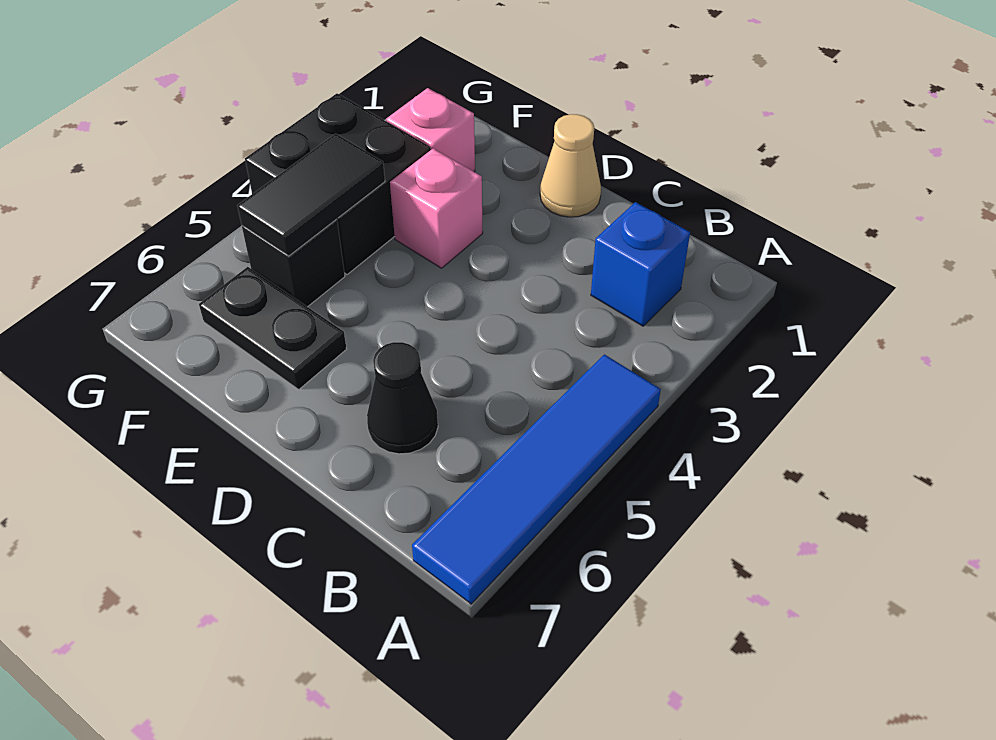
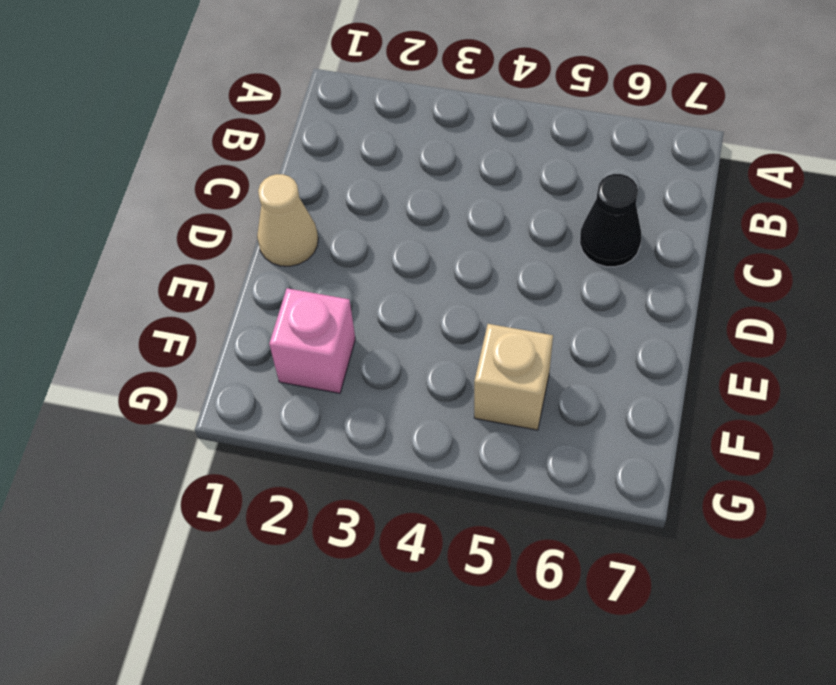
tan brick F5 level 1 -> black brick F5 level 1
none -> blue tile A4:A7 level 1
none -> blue brick B2 level 1

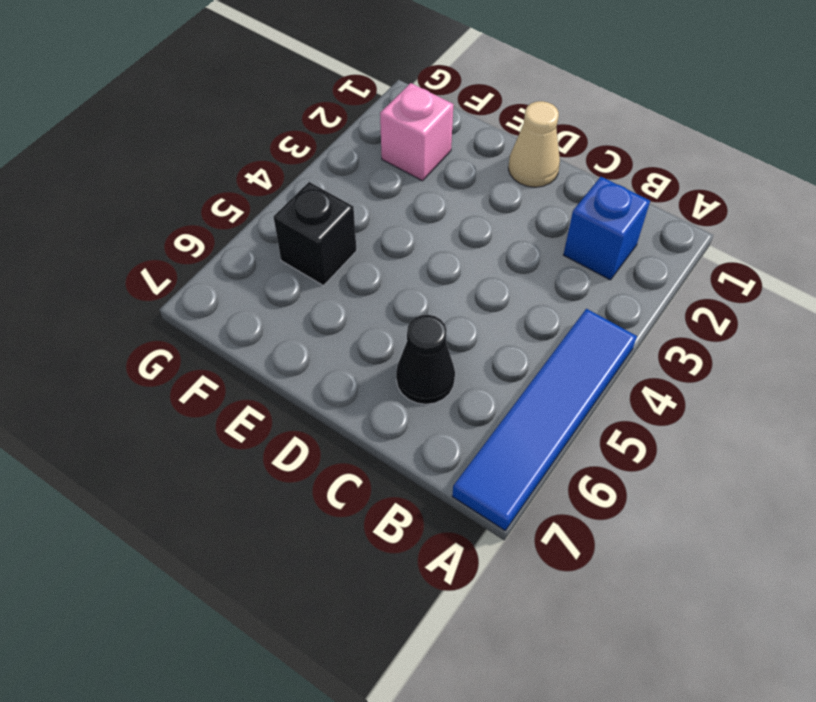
none -> pink brick E3 level 1
none -> black plate E6:F6 level 1

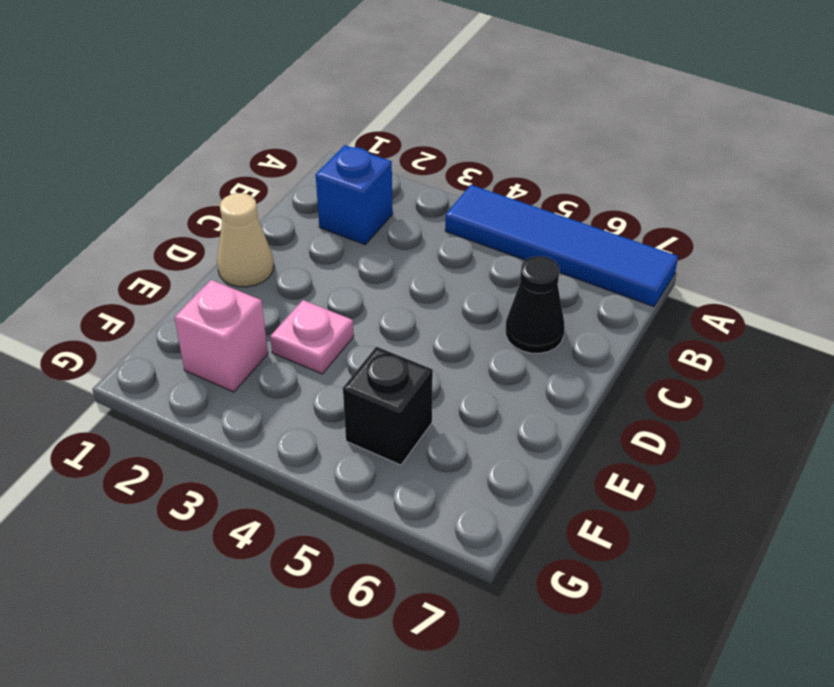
pink plate E3 level 1 -> pink brick E3 level 1
none -> black plate E6:F6 level 1
none -> black brick F3:G4 level 1

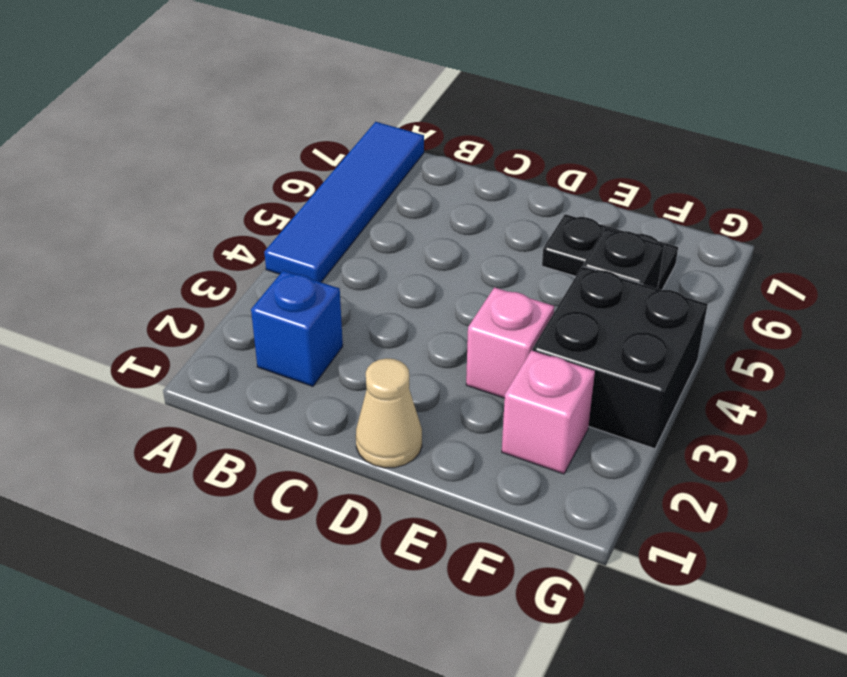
none -> black cone C6 level 1
none -> black tile F4:F5 level 2

